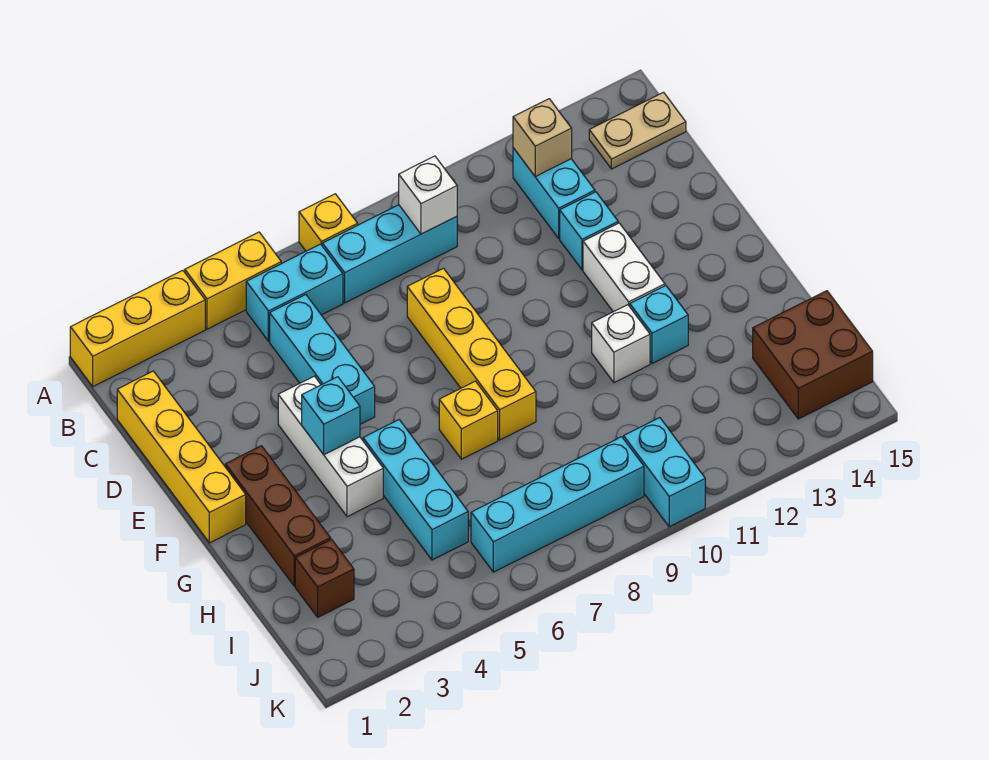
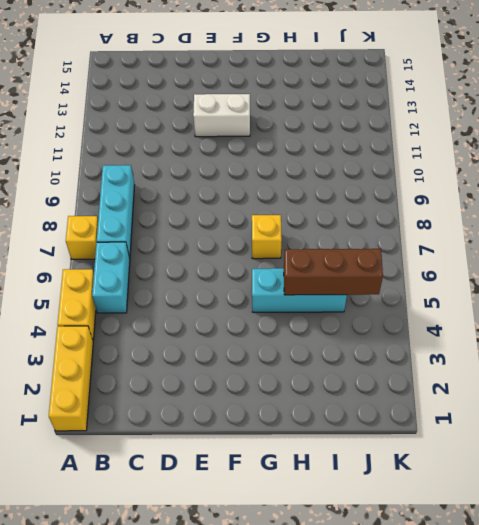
brown brick H5:J5 level 2 -> brown brick F2:H2 level 1
none -> cyan brick B12:C12 level 1
none -> tan plate B14:B15 level 1
none -> yellow brick C1:F1 level 1

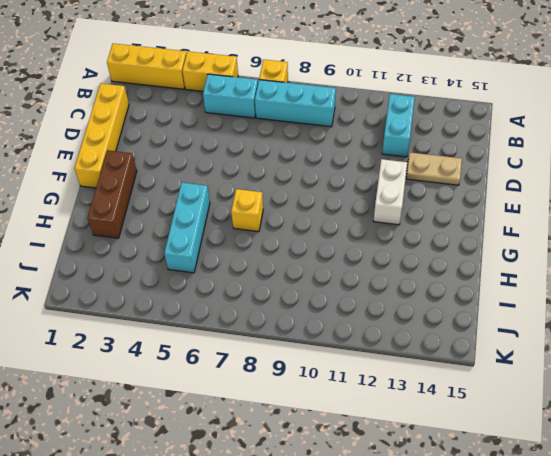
tan plate D13:D14 level 1 -> tan plate B14:B15 level 1
none -> cyan brick C5:E5 level 1
none -> yellow brick D8:G8 level 1
none -> cyan brick D12 level 1

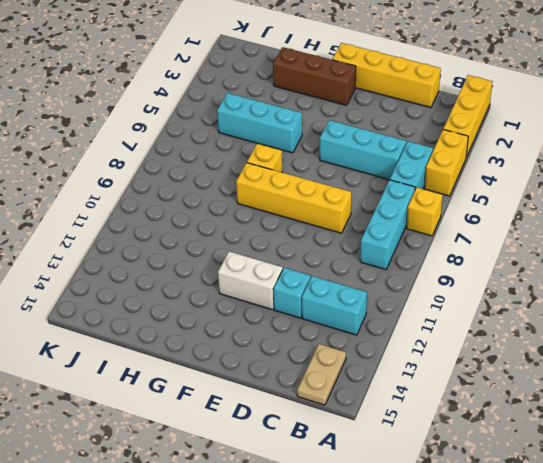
none -> white brick E4:G4 level 1
none -> white brick G11 level 1
none -> cyan brick G12 level 1

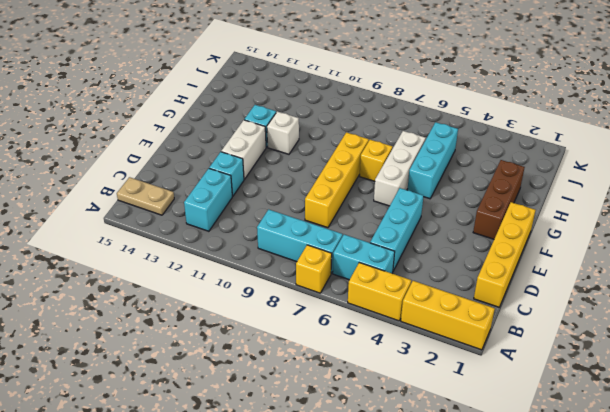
white brick F6:H6 level 1 -> white brick E4:G4 level 1
none -> brown brick I2 level 1
none -> brown brick I14:J15 level 1
none -> cyan brick J6:J9 level 1

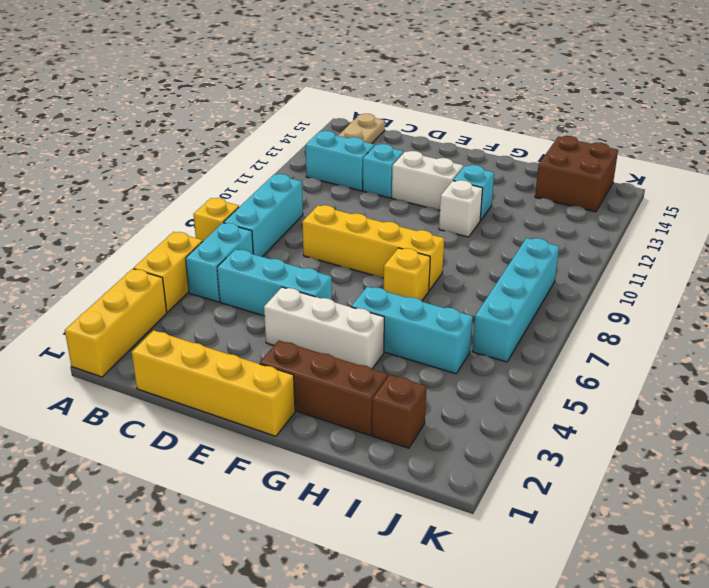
none -> cyan brick J10:K10 level 1
none -> white brick B9 level 2
none -> tan brick B12 level 2

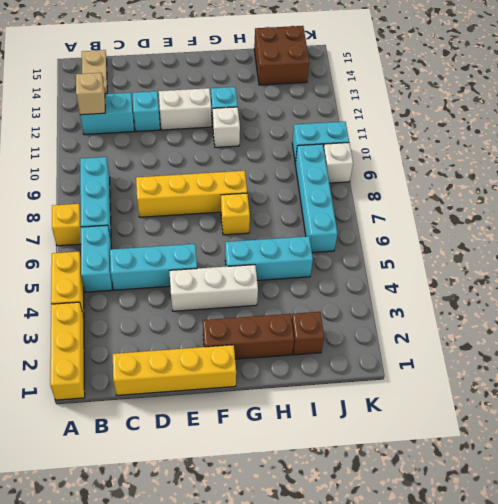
white brick K9 level 1 -> white brick B9 level 2
none -> cyan brick F4 level 2

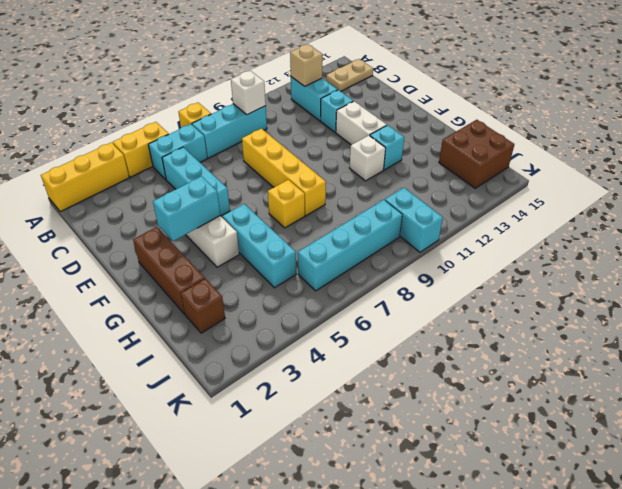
cyan brick F3:F4 level 2 -> cyan brick F4 level 2
none -> yellow brick C1:F1 level 1

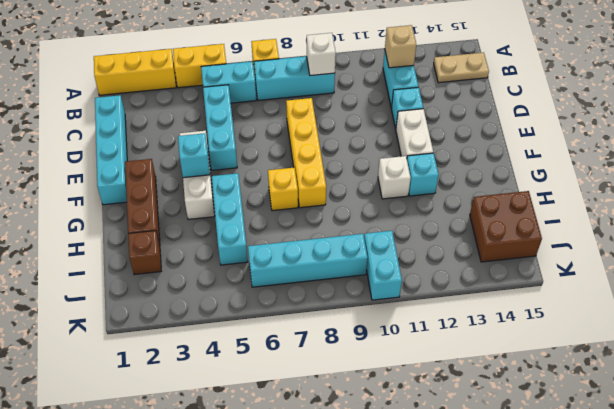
cyan brick C1:F1 level 1 -> yellow brick C1:F1 level 1

